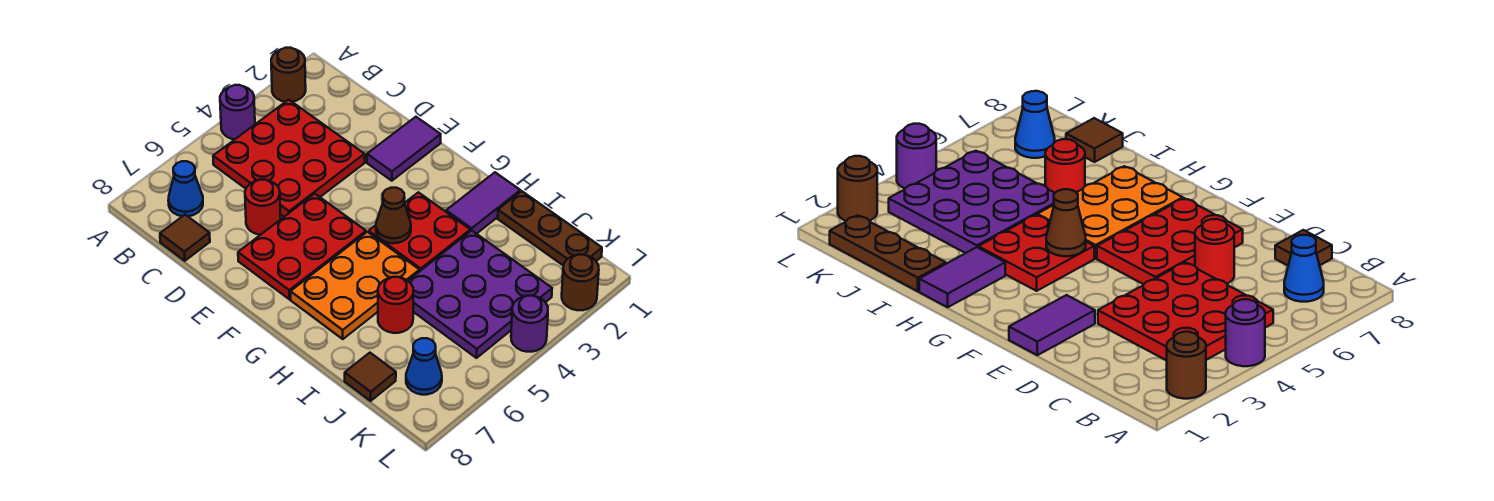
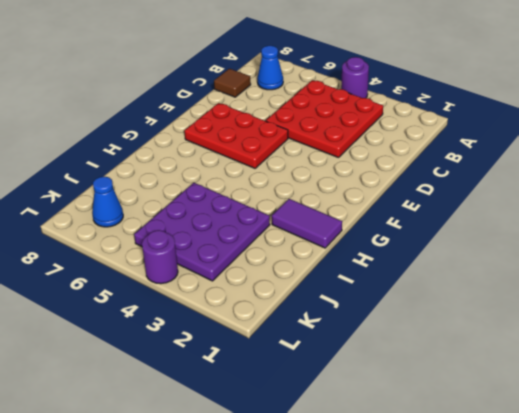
none -> brown round brick A2 level 1
none -> red round brick D6 level 1
none -> purple tile E1:E2 level 1

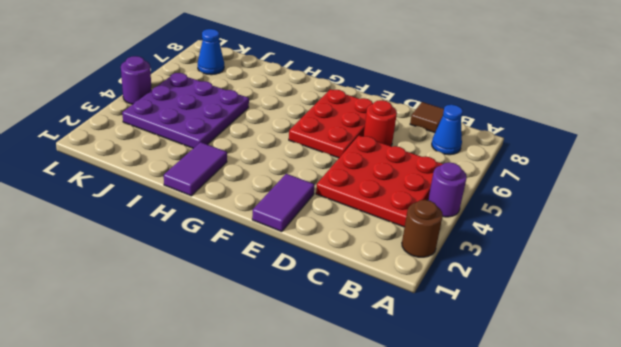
none -> red plate G3:H4 level 1
none -> orange plate G5:H7 level 1
none -> brown plate I1:K1 level 1

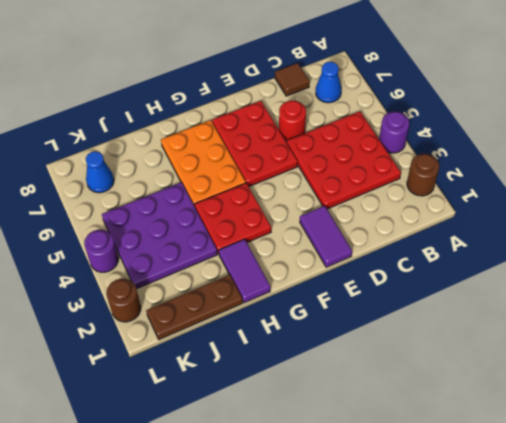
none -> red round brick I6 level 1
none -> brown tile J8 level 1
none -> brown cone G4 level 2

